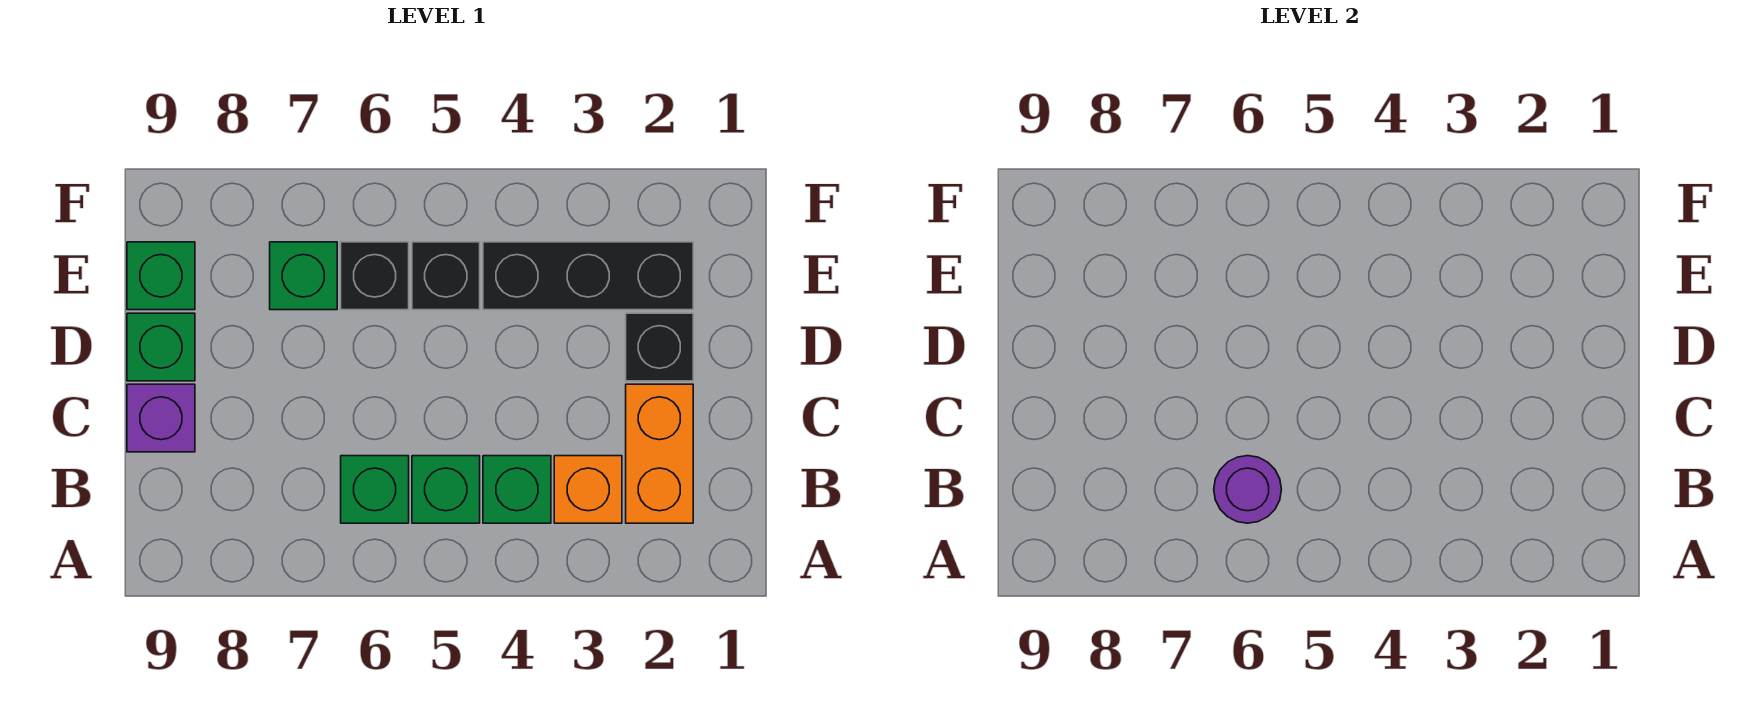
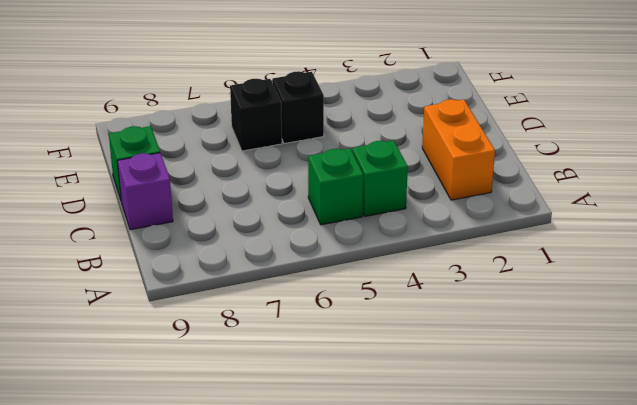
none -> orange brick B3 level 1
none -> green brick B6 level 1
none -> black brick D2 level 1

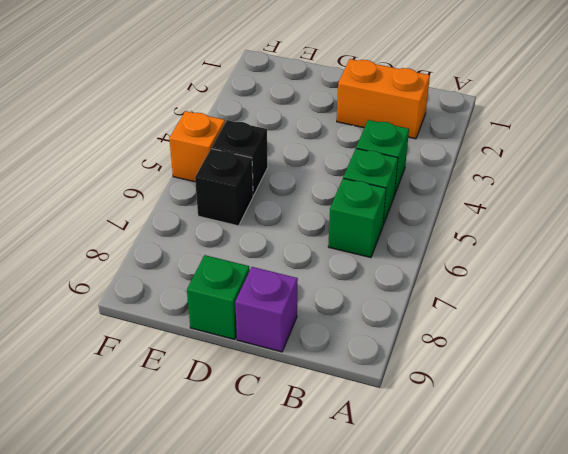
orange brick F5 level 1 -> orange brick B3 level 1
none -> black brick D2 level 1
none -> black brick E2:E4 level 1
none -> green brick E7 level 1

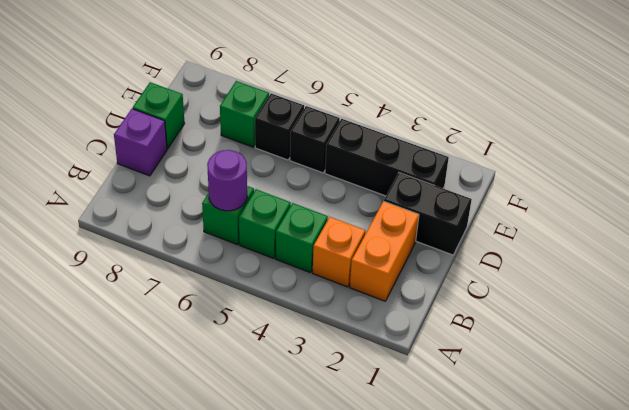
black brick D1:D2 level 1 -> black brick D2 level 1
none -> green brick E9 level 1

